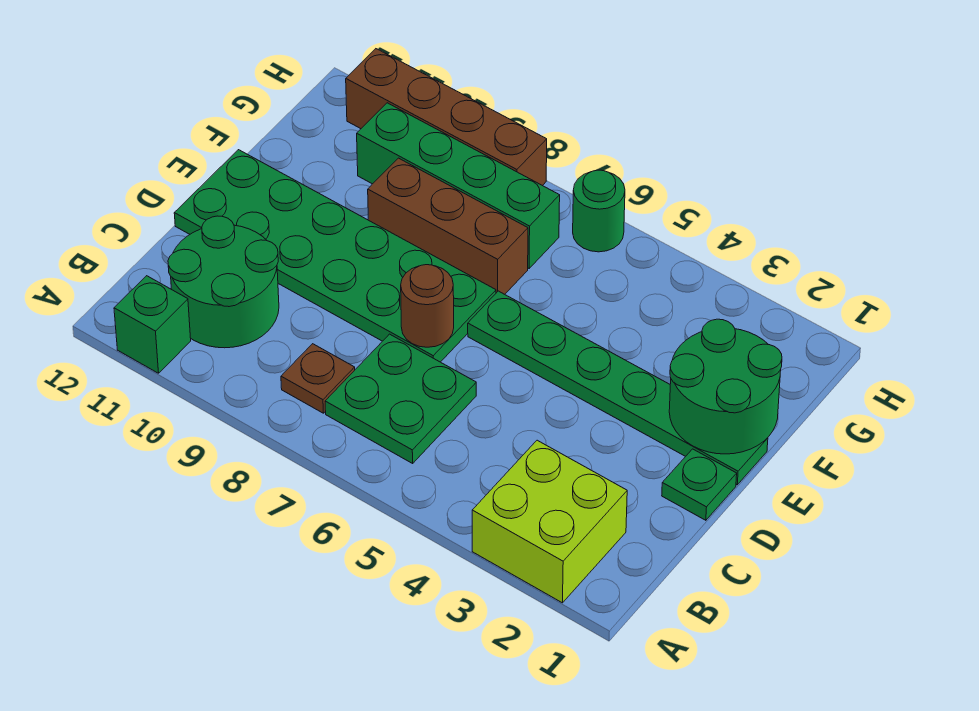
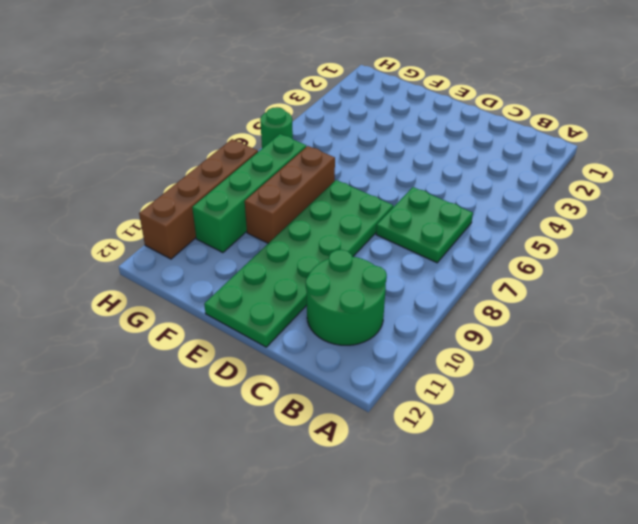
none -> lime brick A2:B3 level 1
none -> green brick A11 level 1
none -> brown plate B8 level 1

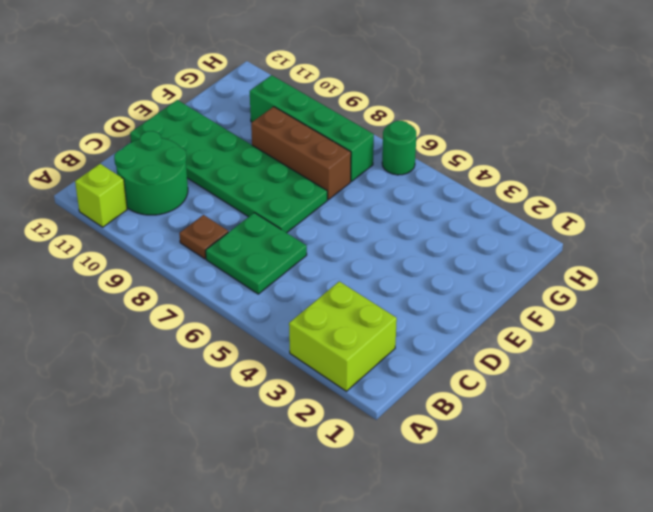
lime brick A11 level 1 -> green brick A11 level 1
none -> green plate D1 level 1
none -> green plate E1:E6 level 1
none -> brown brick H8:H11 level 1

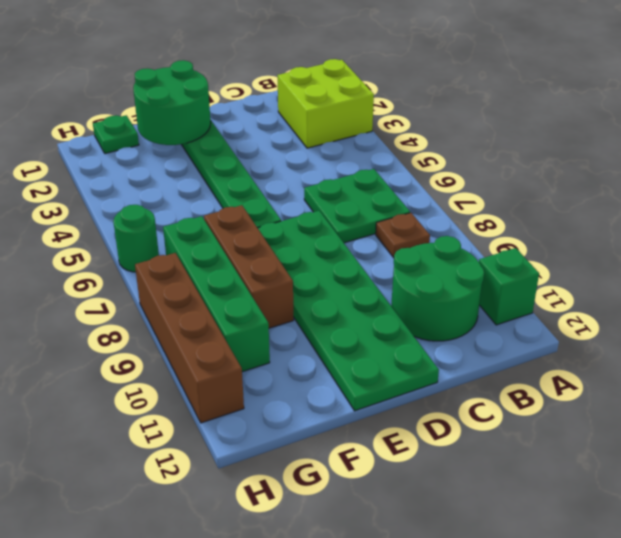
green plate G1 level 1 -> green plate D1 level 1
none -> brown round brick D7 level 2

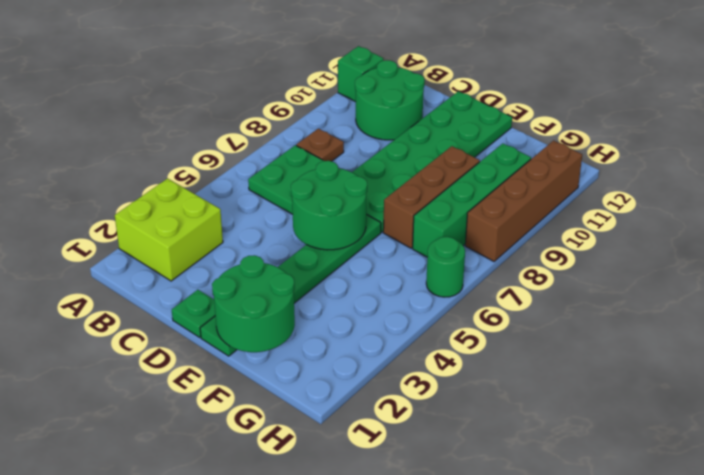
green round brick D5:E6 level 2 -> none
none -> brown round brick D7 level 2

